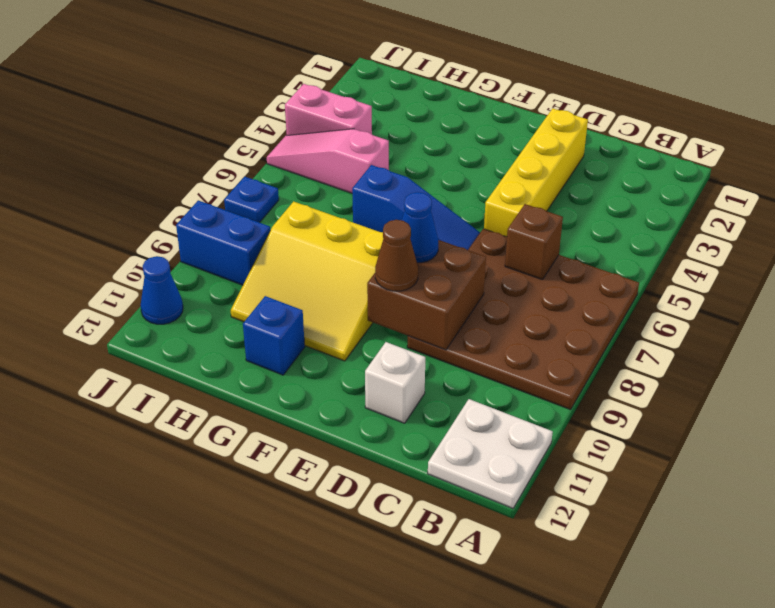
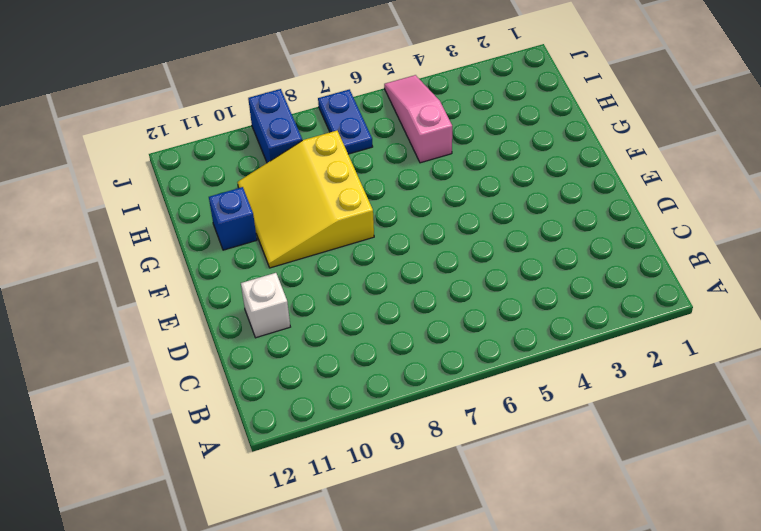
blue plate I7:J7 level 1 -> blue plate J7 level 1
none -> brown plate A6:D9 level 1
none -> white plate A11:B12 level 1
none -> yellow brick D2:D5 level 1

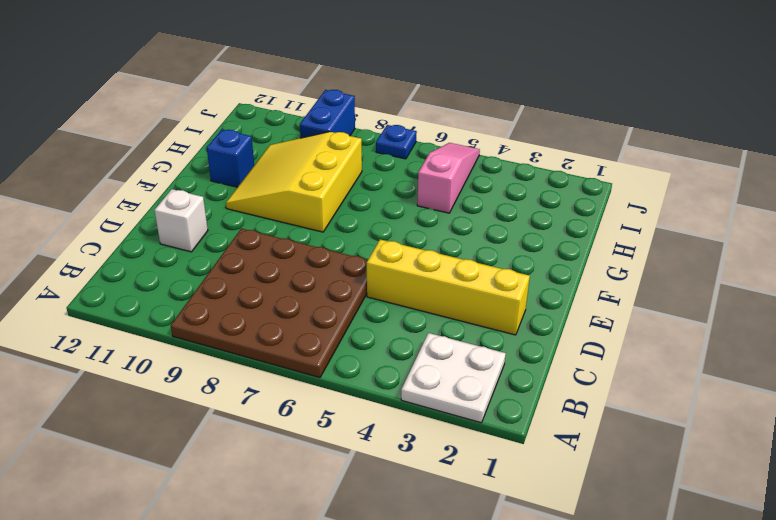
white plate A2:B3 level 1 -> white plate A11:B12 level 1
none -> blue slope E6:G6 level 1 top G
none -> pink brick I4:J4 level 1
none -> blue cone J11 level 1

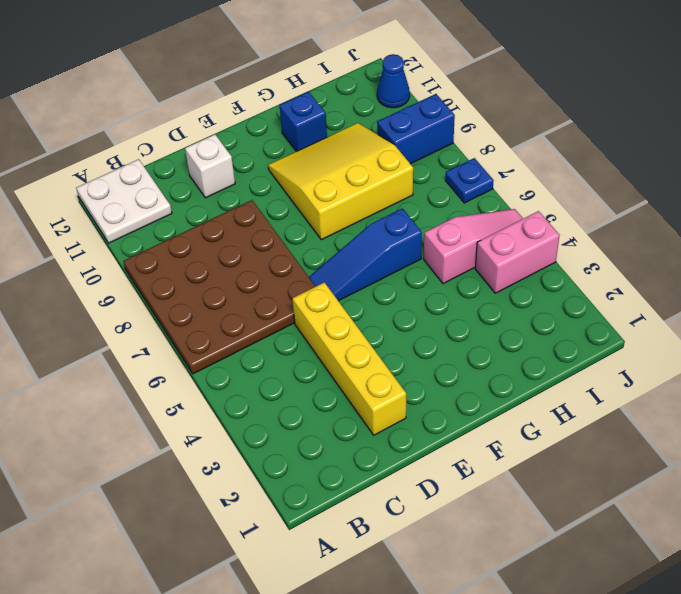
none -> brown brick C6 level 2
none -> brown brick D8:E9 level 2
none -> blue cone E8 level 3

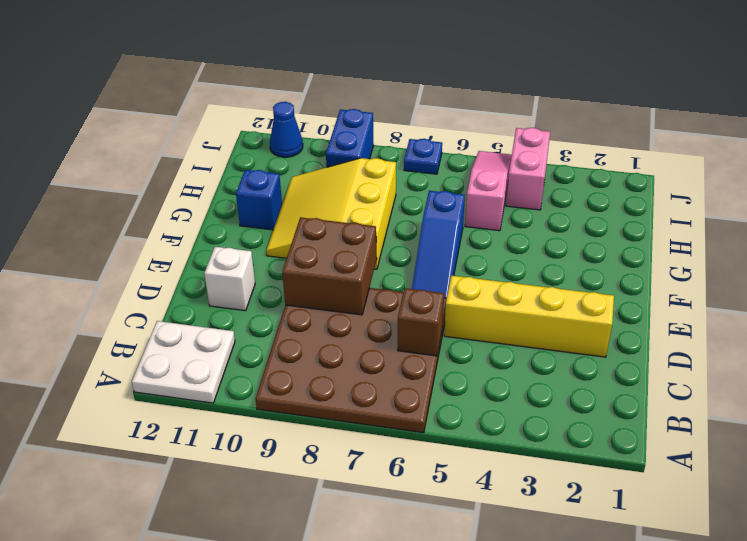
none -> blue cone E8 level 3
none -> brown cone E9 level 3

